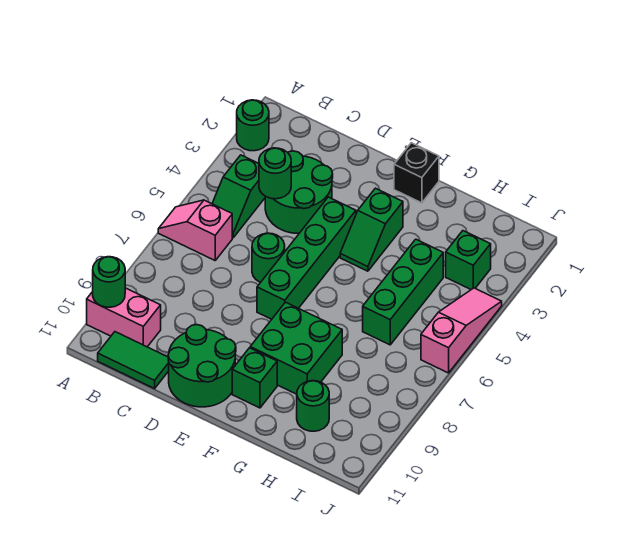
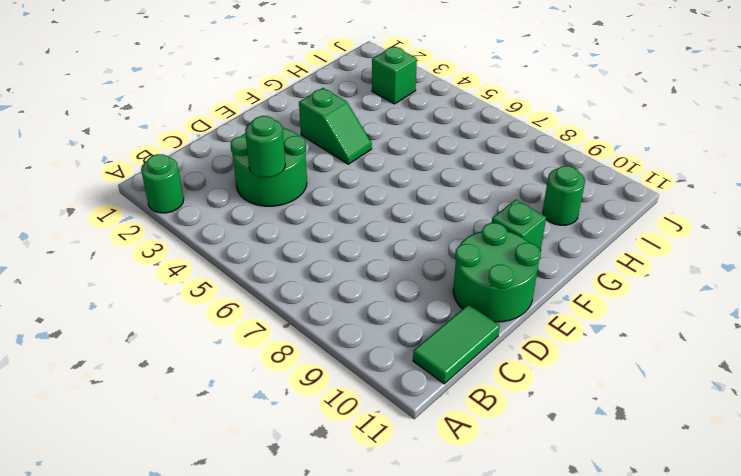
none -> pink slope A6:B6 level 1 top B
none -> pink brick A10:B10 level 1
none -> green slope B4:B5 level 1 top 4

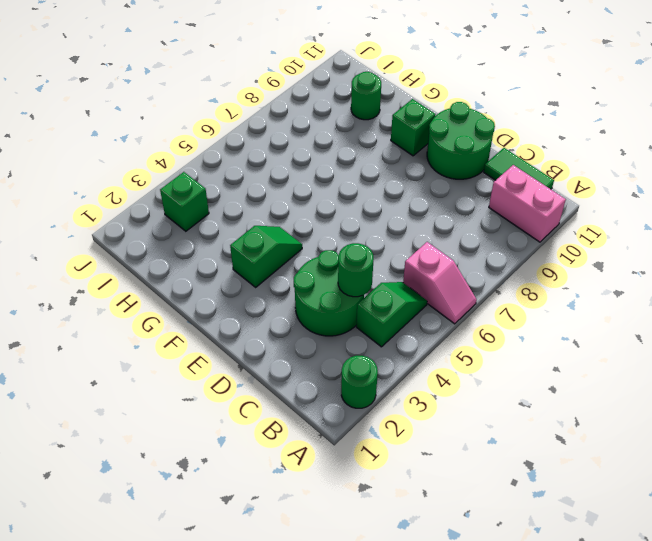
none -> green round brick D6 level 1
none -> green brick E4:E7 level 1
none -> black brick F1 level 1

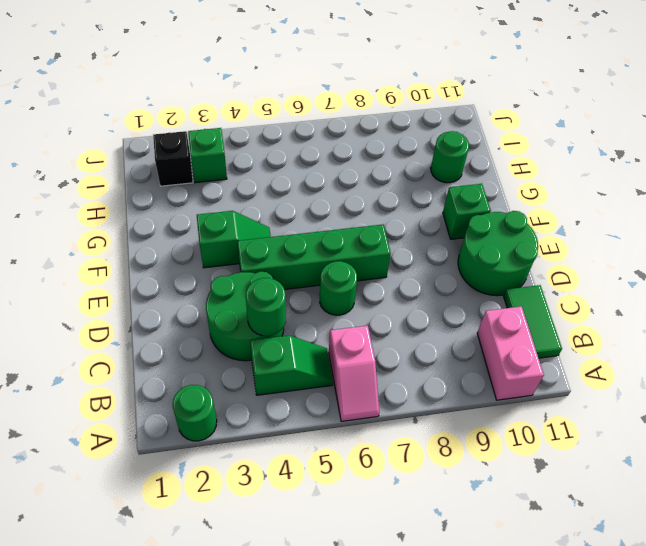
black brick I2 level 1 -> black brick F1 level 1
none -> green brick F8:G9 level 1
none -> green brick H4:H6 level 1
none -> pink slope J4:J6 level 1 top 6

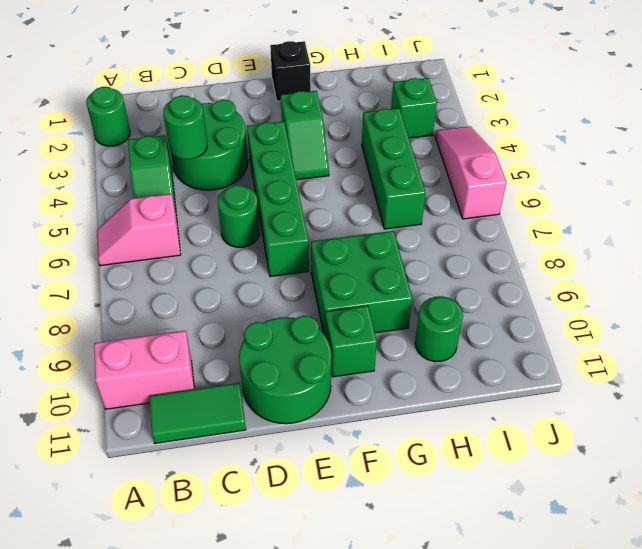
none -> green round brick A10 level 2

